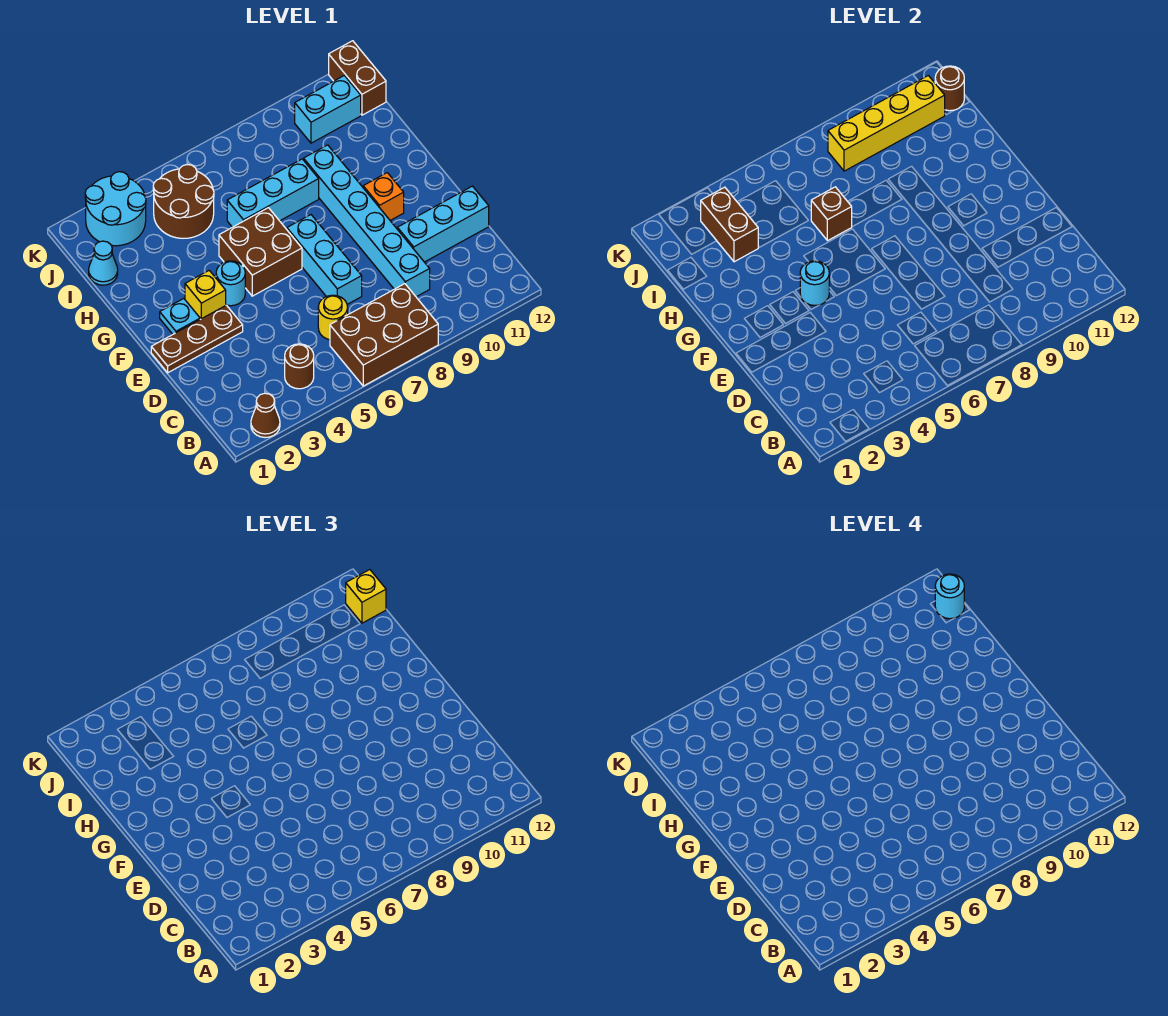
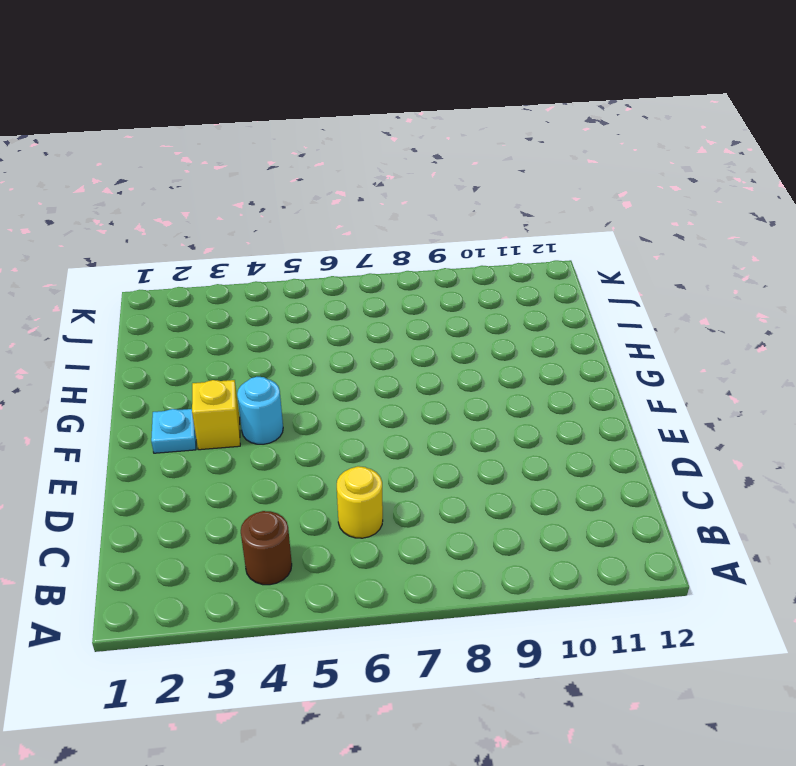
none -> brown cone A2 level 1
none -> brown brick A6:B8 level 1
none -> cyan brick C9:H9 level 1

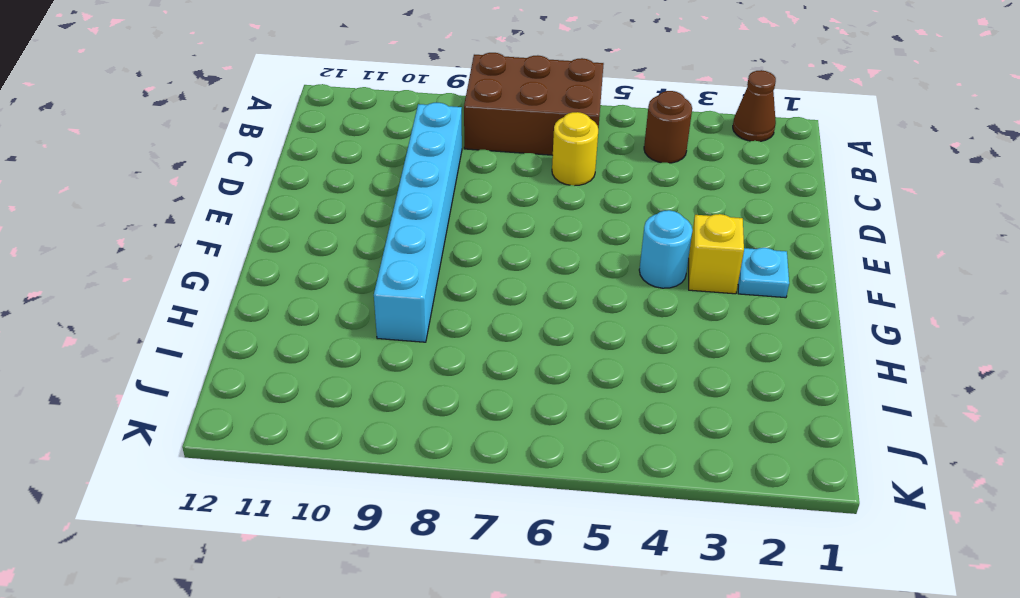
none -> cyan brick D7:F7 level 1
none -> cyan brick D10:D12 level 1
none -> brown plate E1:E3 level 1

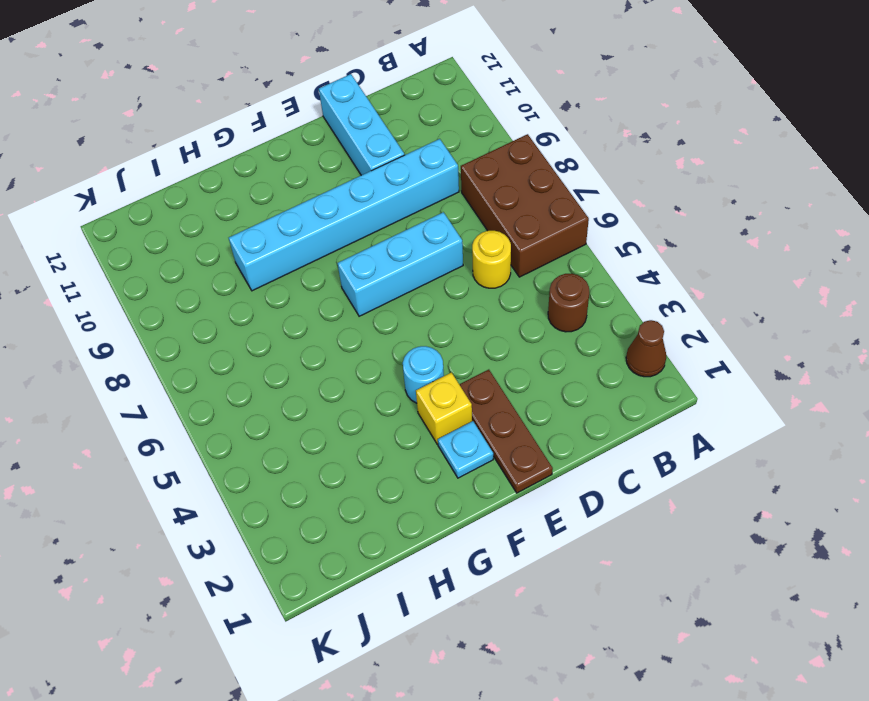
none -> brown brick F5:G6 level 1
none -> orange brick F10 level 1
none -> cyan brick H6:H8 level 1

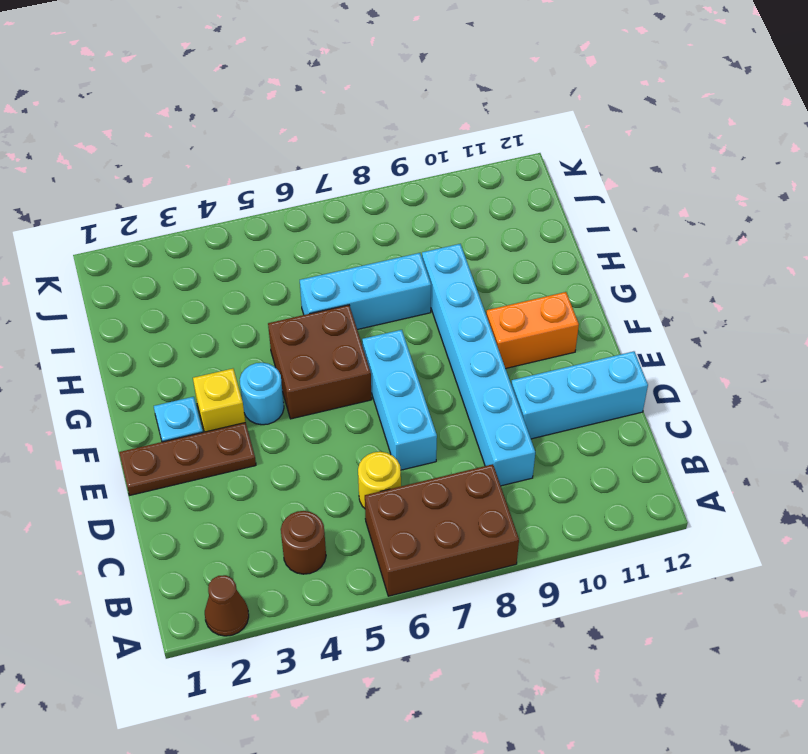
orange brick F10:F11 level 1 -> orange brick F10 level 1
none -> cyan cone I1 level 1
none -> brown round brick I4:J5 level 1
none -> cyan round brick J2:K3 level 1

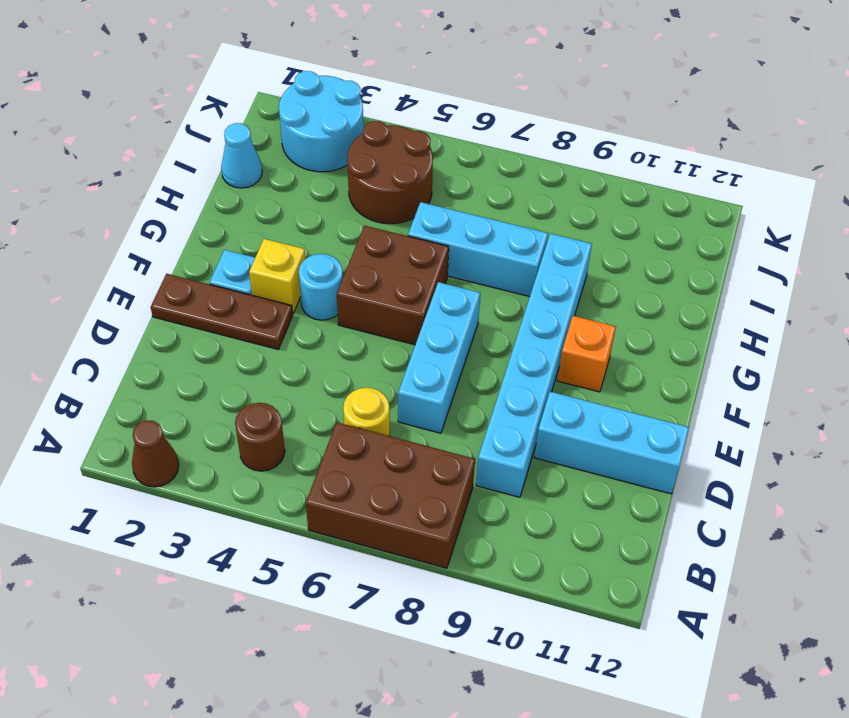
none -> cyan brick J10:J11 level 1
none -> brown brick J12:K12 level 1
none -> cyan round brick F4 level 2

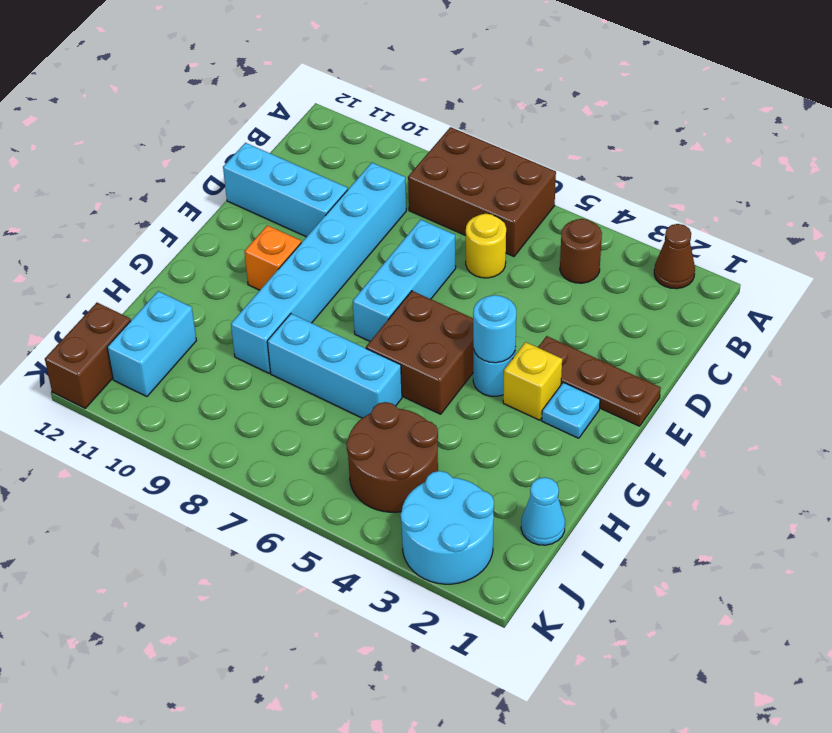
cyan brick I11:J11 level 1 -> cyan brick J10:J11 level 1
none -> brown brick H6 level 2
none -> brown brick I3:J3 level 2
none -> yellow brick J8:J11 level 2

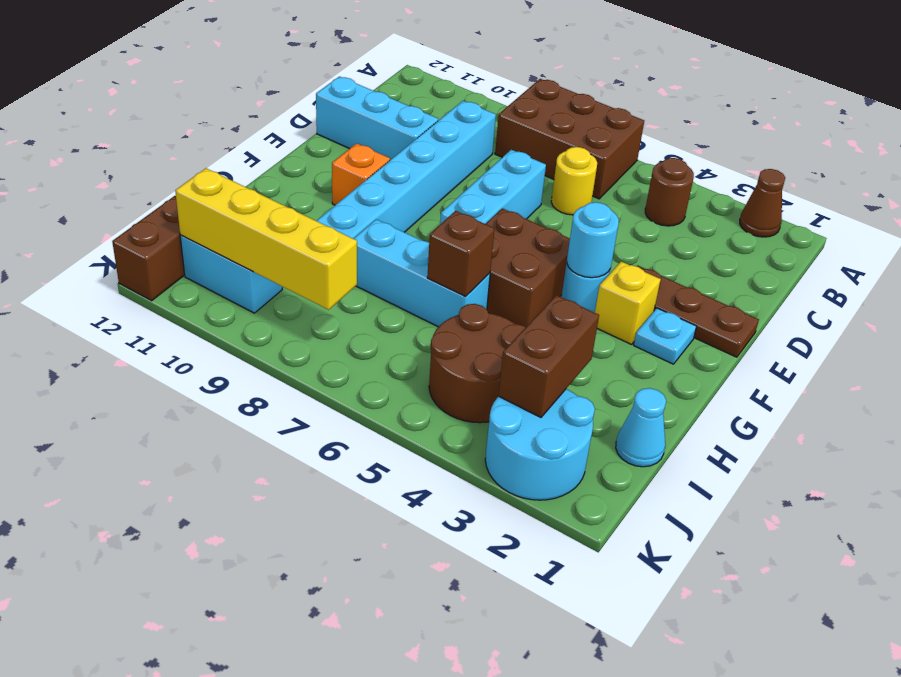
none -> brown round brick J12 level 2
none -> yellow brick J12 level 3
none -> cyan round brick J12 level 4

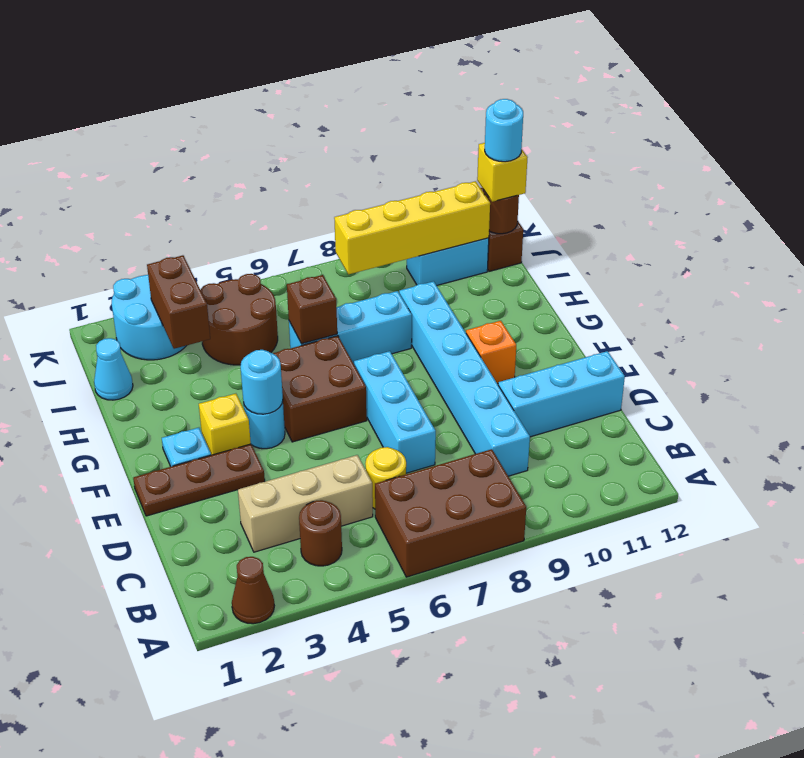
tan brick C3:C5 level 1 -> none

